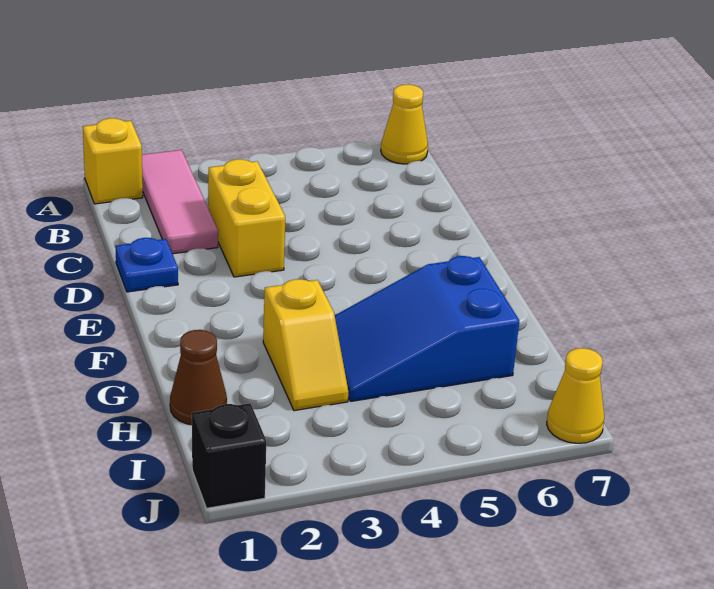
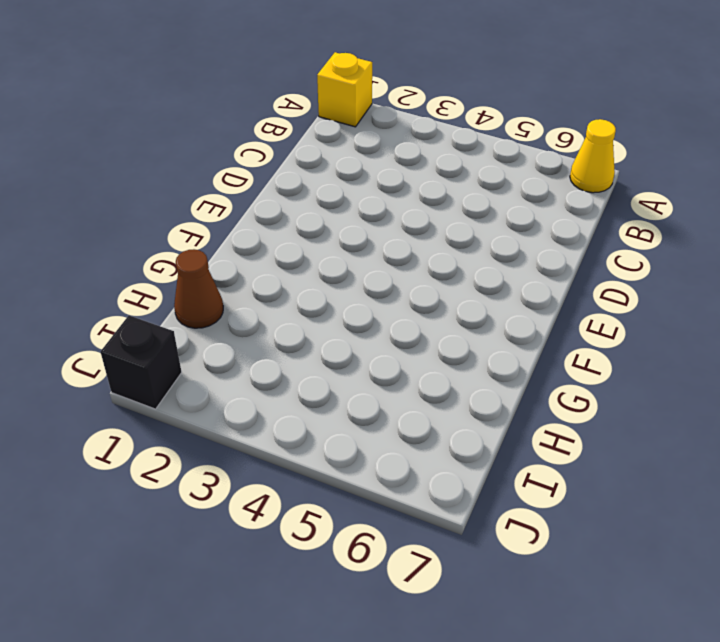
none -> pink tile A2:C2 level 1
none -> yellow brick C3:D3 level 1

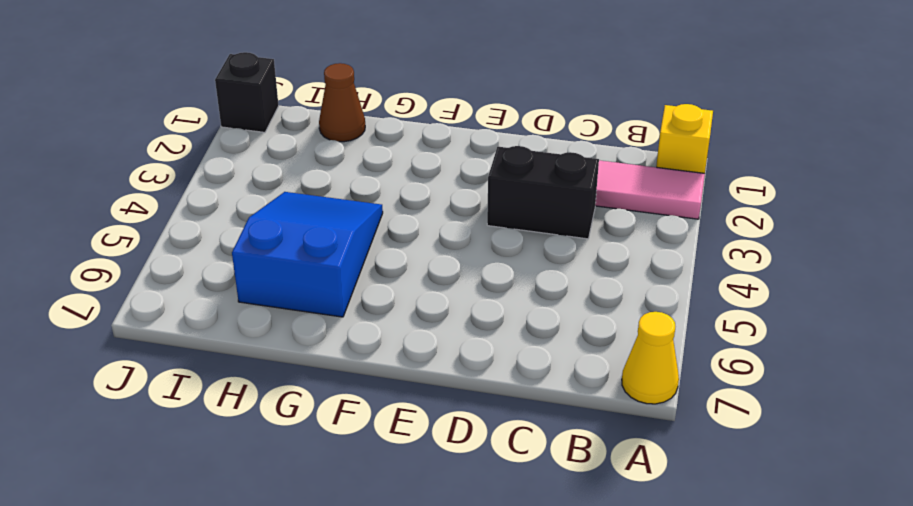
black brick C3:D3 level 1 -> yellow brick C3:D3 level 1
none -> blue plate D1 level 1
none -> yellow slope G3:H3 level 1 top G

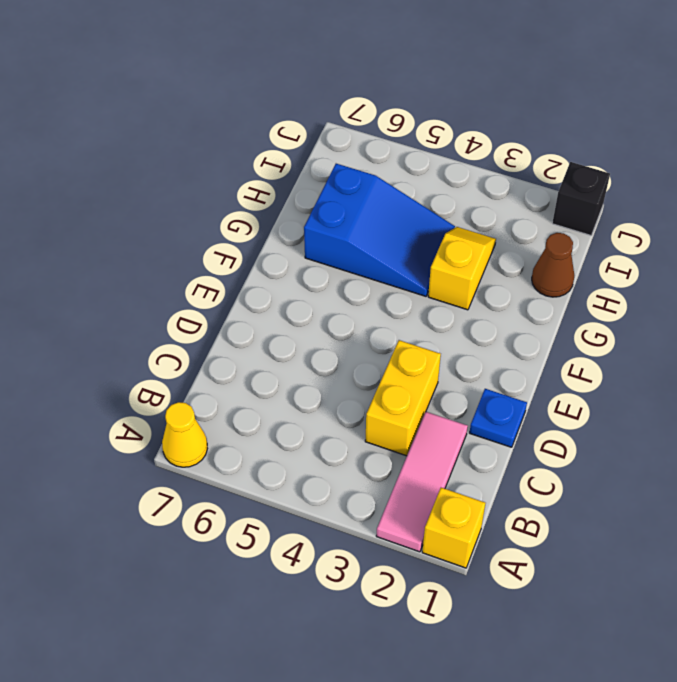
none -> yellow cone J7 level 1

